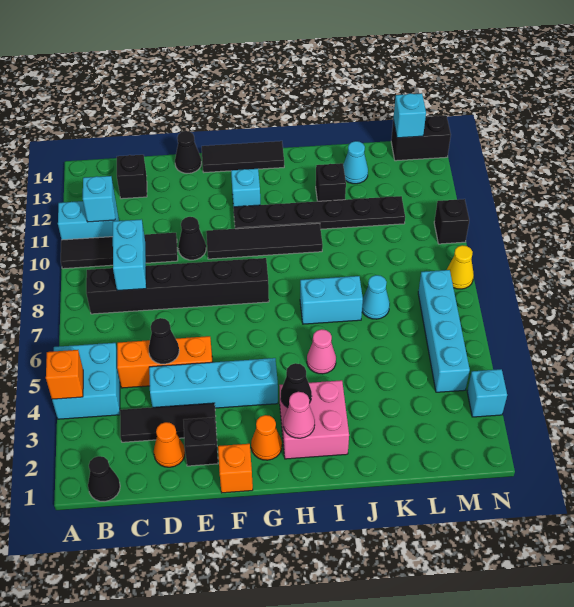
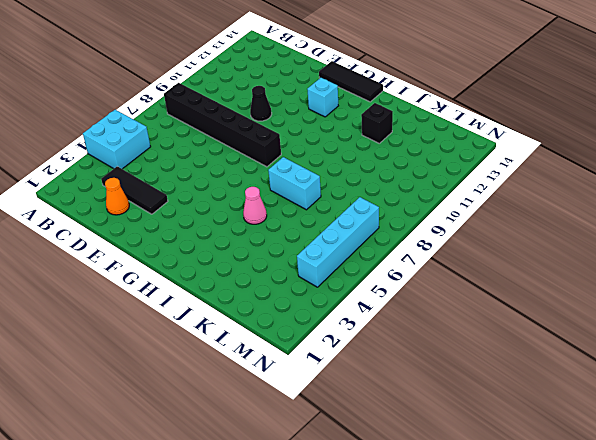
none -> black tile A10:D10 level 1
none -> cyan brick A11:B11 level 1
none -> black cone B1 level 1
none -> orange brick C5:E5 level 1

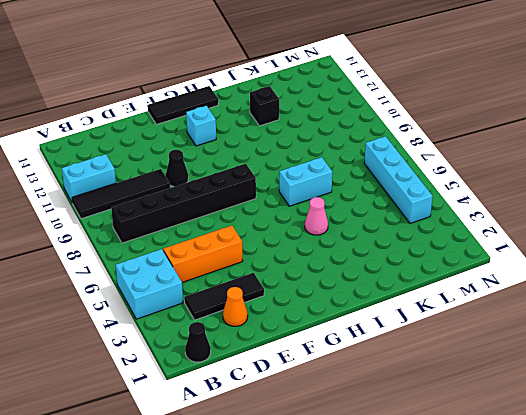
none -> black brick C13 level 1
none -> cyan brick D4:G4 level 1
none -> black brick E2 level 1
none -> black cone E14 level 1

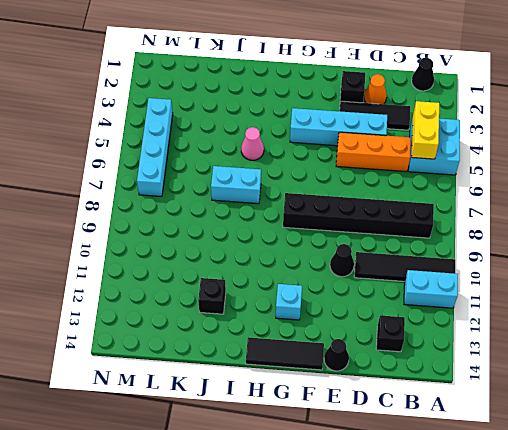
yellow brick B4:B5 level 2 -> none
none -> orange brick F1 level 1
none -> black tile F10:I10 level 1
none -> orange cone G2 level 1
none -> black plate G11:L11 level 1

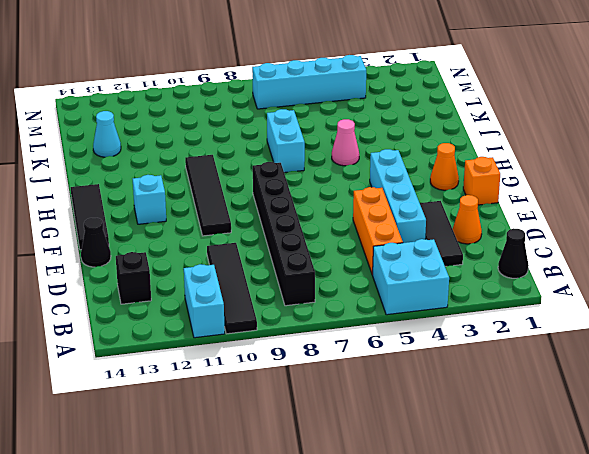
none -> black brick E2 level 1
none -> black cone E10 level 1
none -> black plate G11:L11 level 1
none -> pink brick H2:I3 level 1

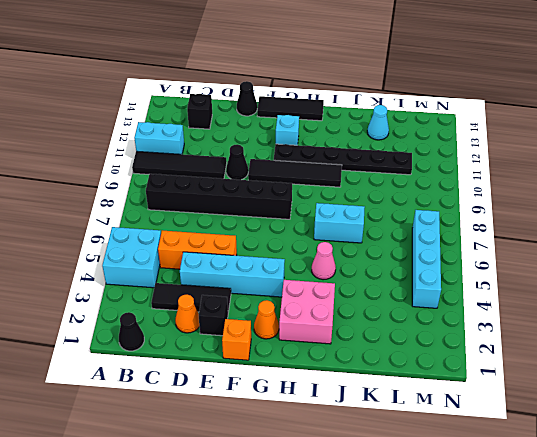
none -> black brick J12 level 1
none -> cyan cone K7 level 1
none -> black brick M14:N14 level 1
none -> cyan brick N3 level 1

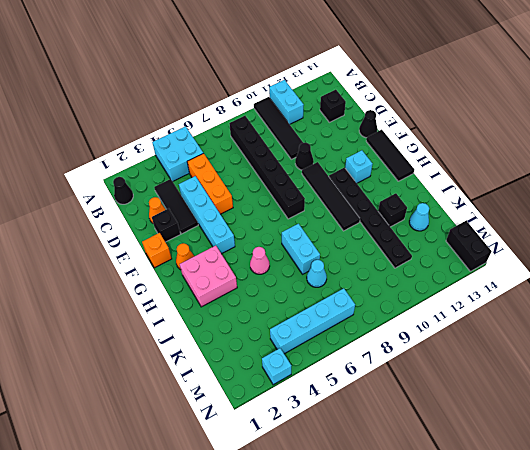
none -> yellow cone N8 level 1
none -> black brick N10 level 1
none -> orange brick A4 level 2
none -> cyan brick B11 level 2

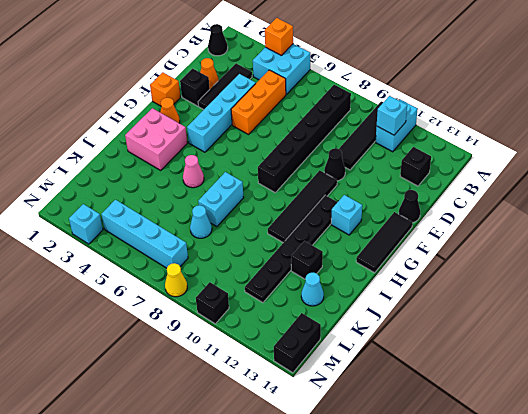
none -> cyan brick C8:C9 level 2
none -> black cone D5 level 2
none -> pink cone H2 level 2
none -> black cone H3 level 2

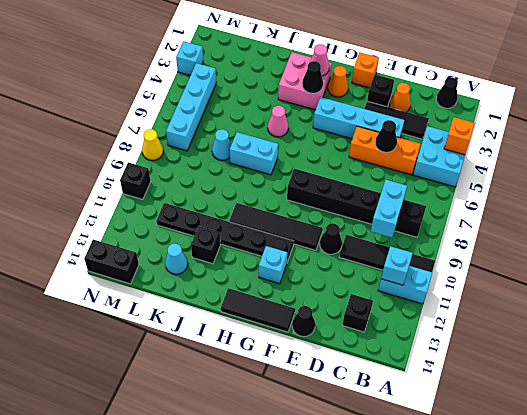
none -> cyan brick M14 level 2

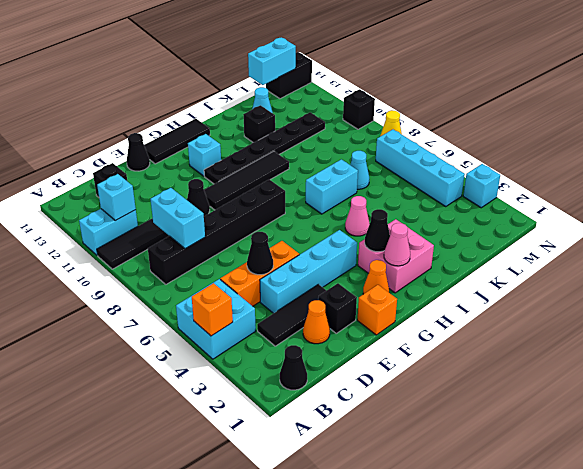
cyan brick L14:M14 level 2 -> cyan brick M14 level 2

